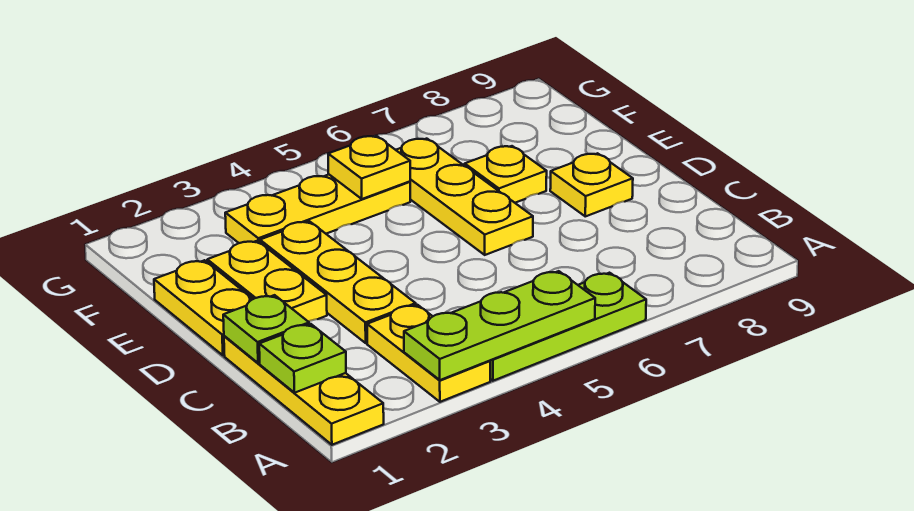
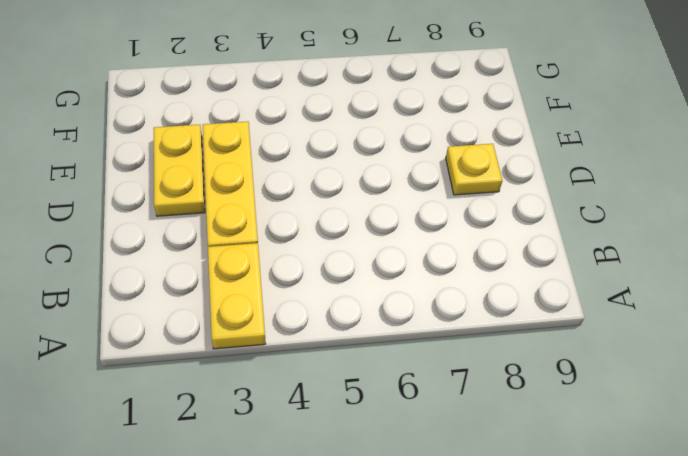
none -> yellow plate A1:C1 level 1
none -> lime plate A4:A6 level 1
none -> yellow plate D1:E1 level 1

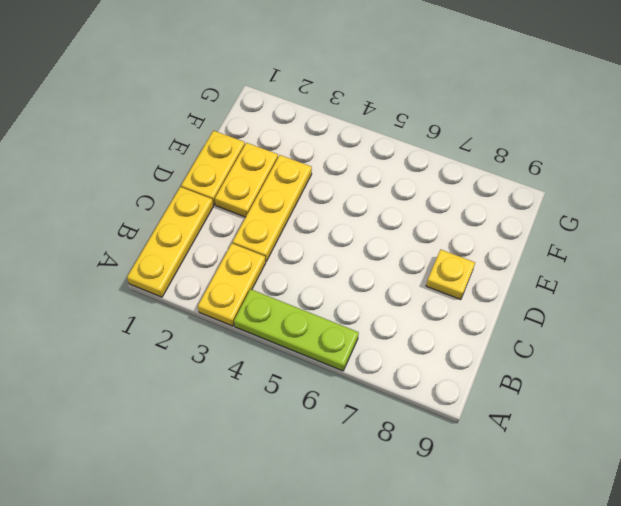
none -> yellow plate D6:F6 level 1
none -> yellow plate E7 level 1
none -> yellow plate F3:F5 level 1

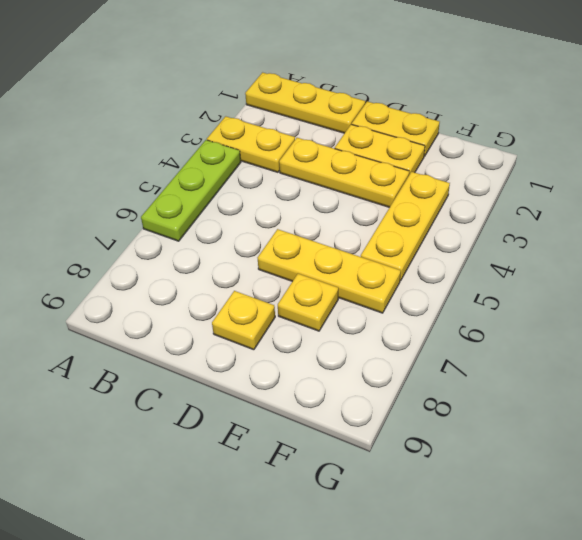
none -> lime plate A3:A5 level 2
none -> lime plate B1 level 2
none -> lime plate C1 level 2

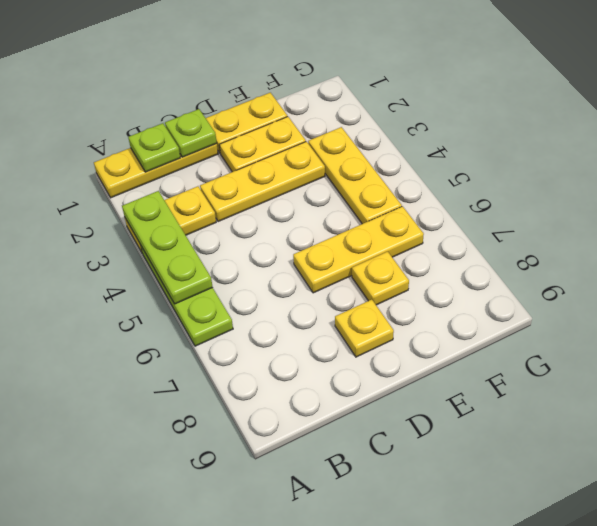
none -> yellow plate F5 level 2

